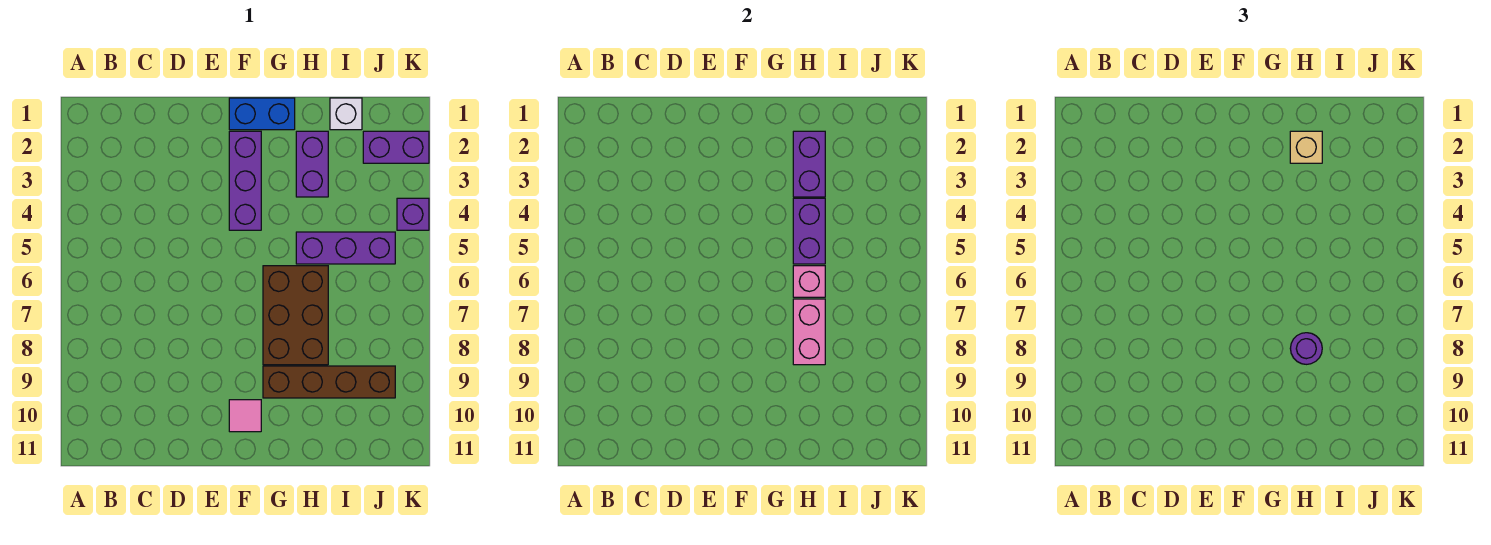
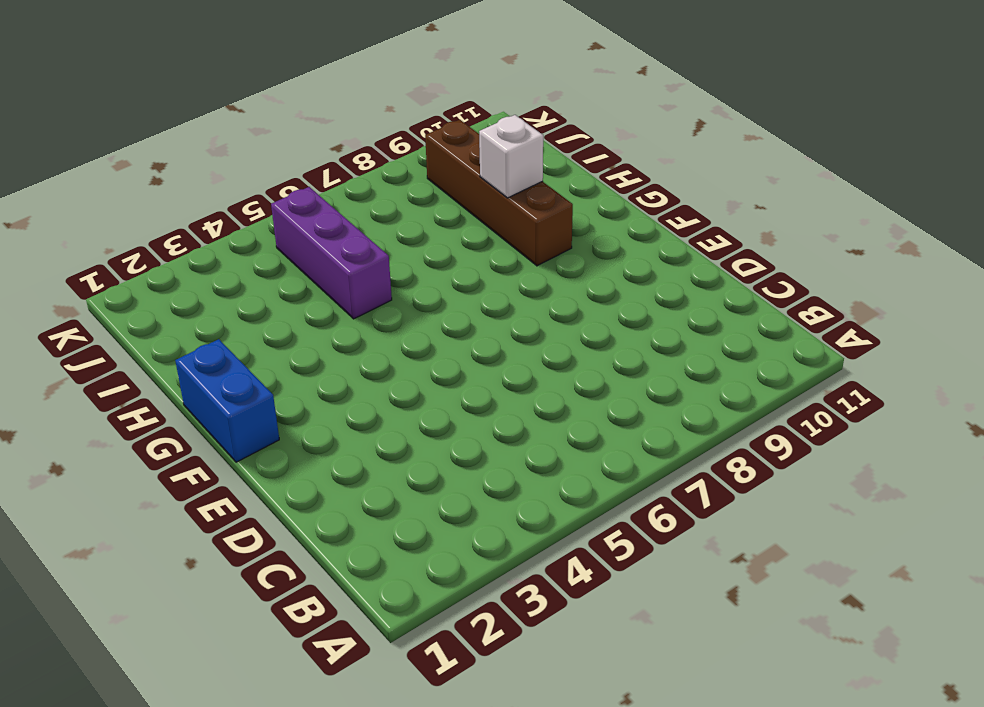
white brick H9 level 2 -> white brick I1 level 1
none -> purple brick F2:F4 level 1
none -> pink tile F10 level 1
none -> brown brick G6:H8 level 1

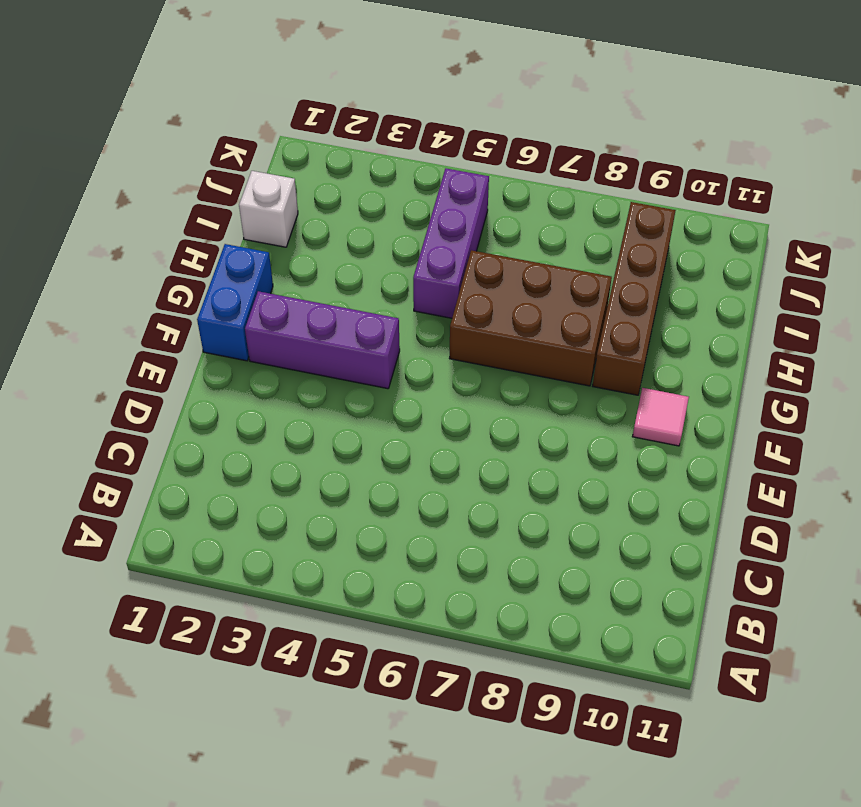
none -> purple brick H2:H3 level 1
none -> purple brick J2:K2 level 1
none -> purple brick K4 level 1

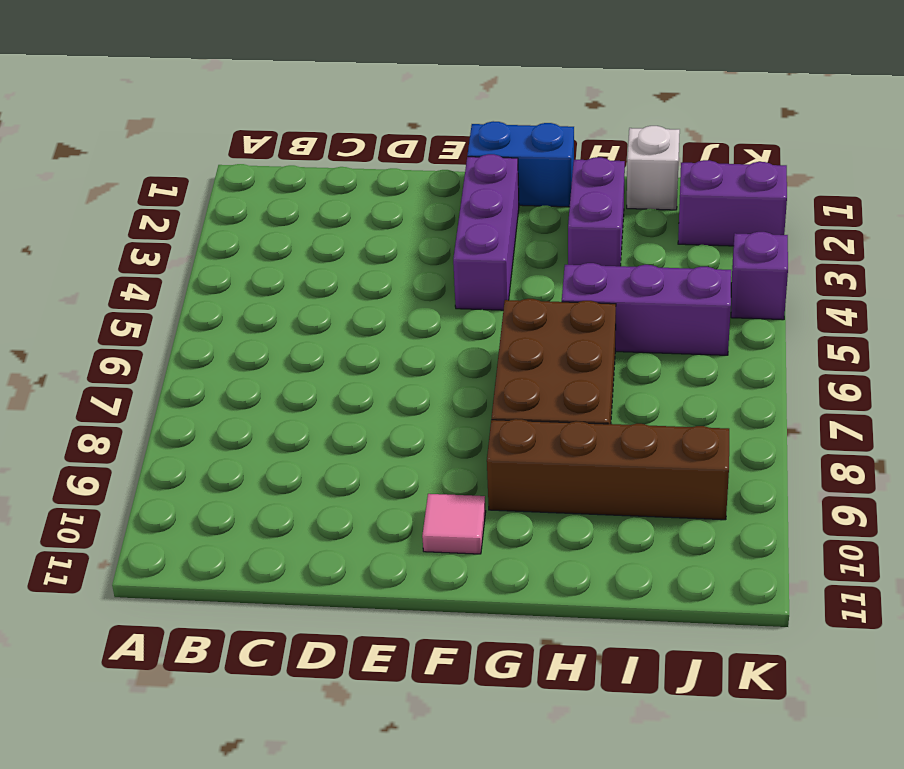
none -> purple brick H2:H3 level 2
none -> purple brick H4:H5 level 2
none -> pink brick H6 level 2

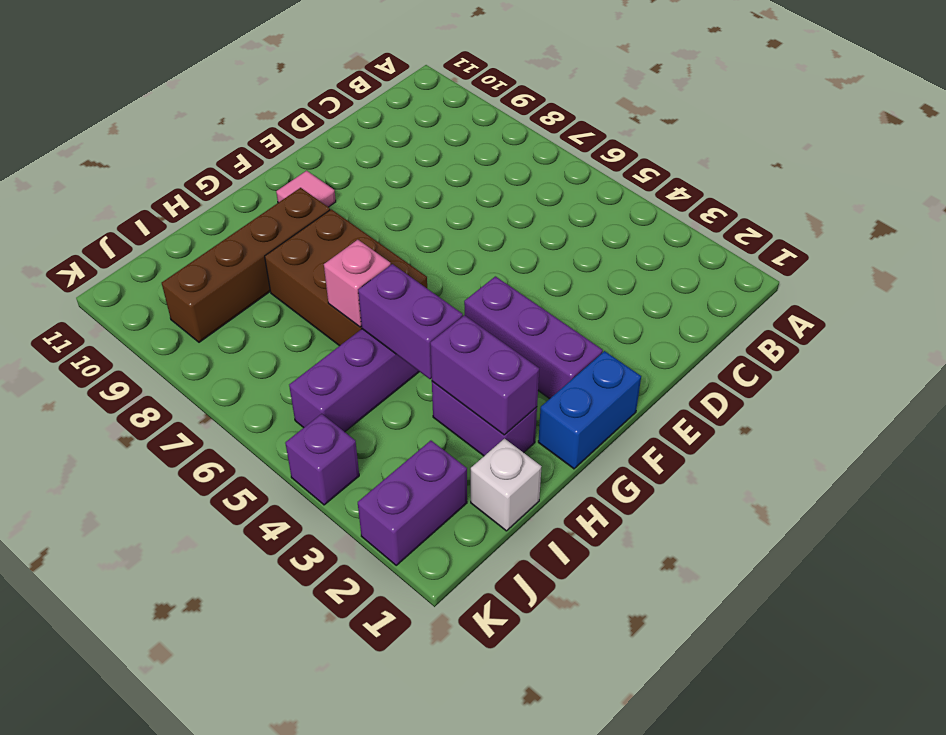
none -> pink brick H7:H8 level 2
none -> tan brick H2 level 3
none -> purple round brick H8 level 3

